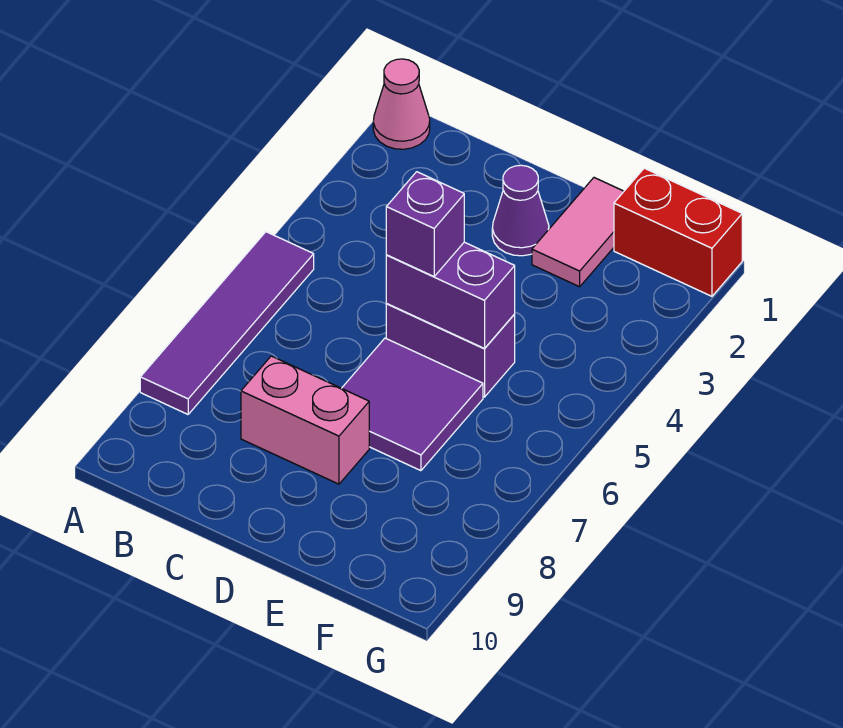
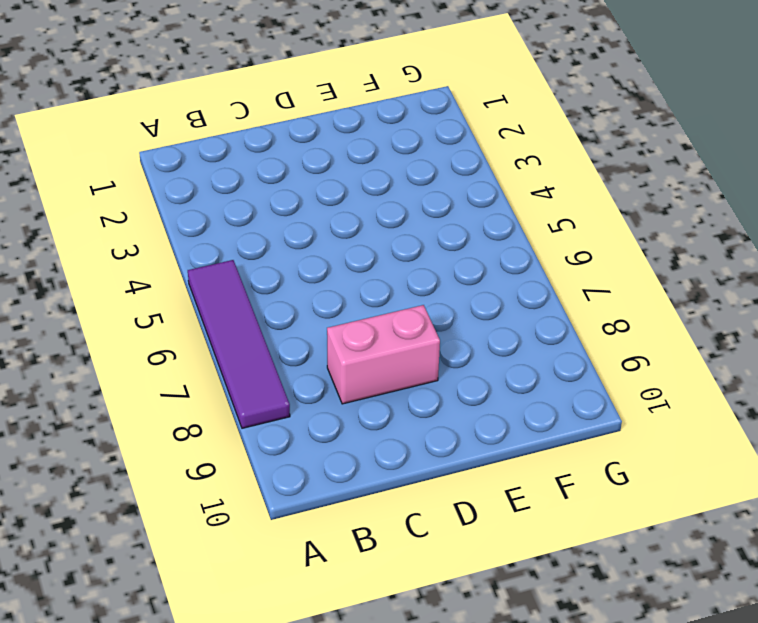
none -> pink cone A1 level 1
none -> purple cone D2 level 1

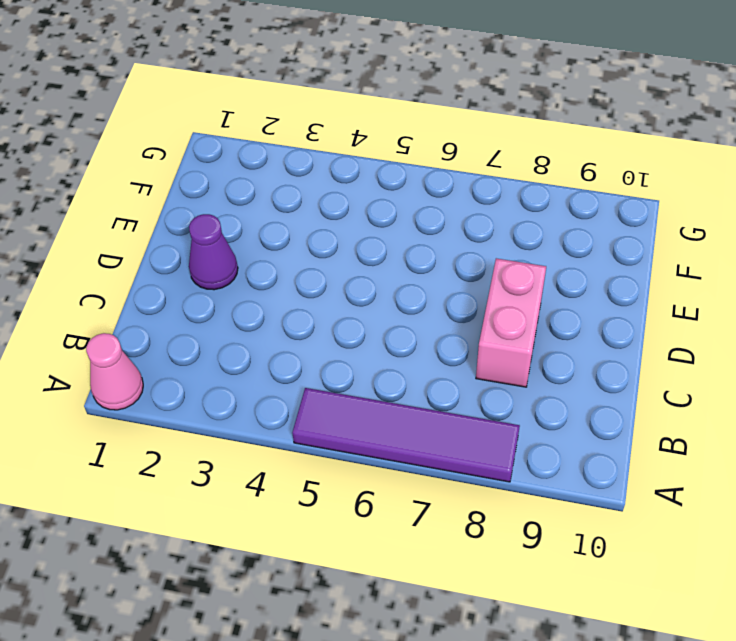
none -> purple brick D5:E5 level 1
none -> purple tile D6:E7 level 1

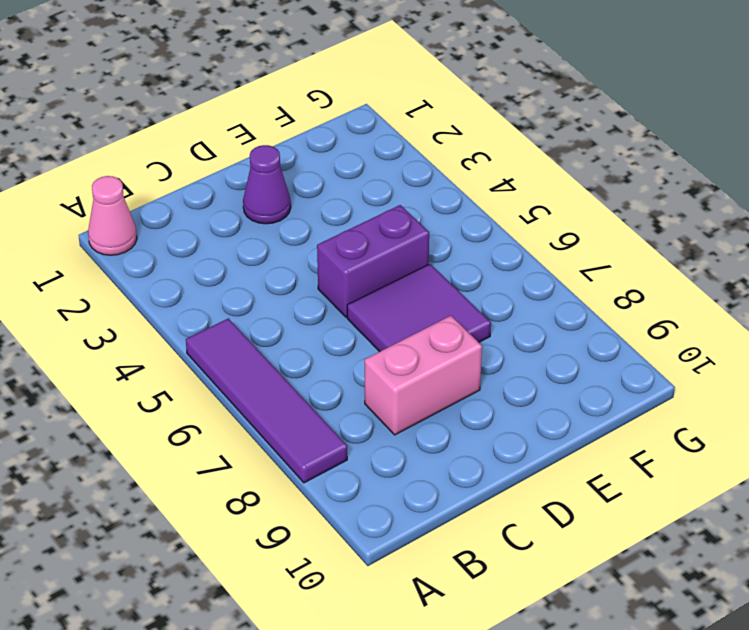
none -> pink tile E1:E2 level 1
none -> red brick F1:G1 level 1

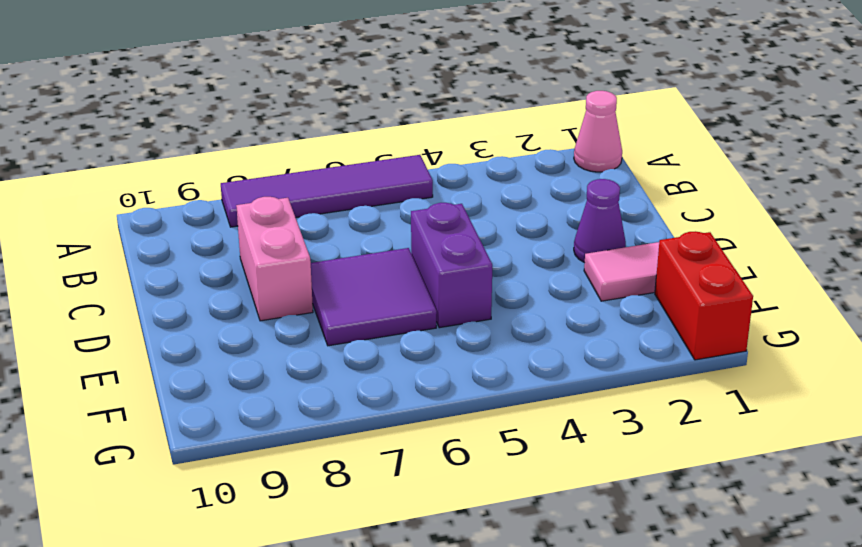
none -> purple brick D5:E5 level 2
none -> purple brick D5 level 3

